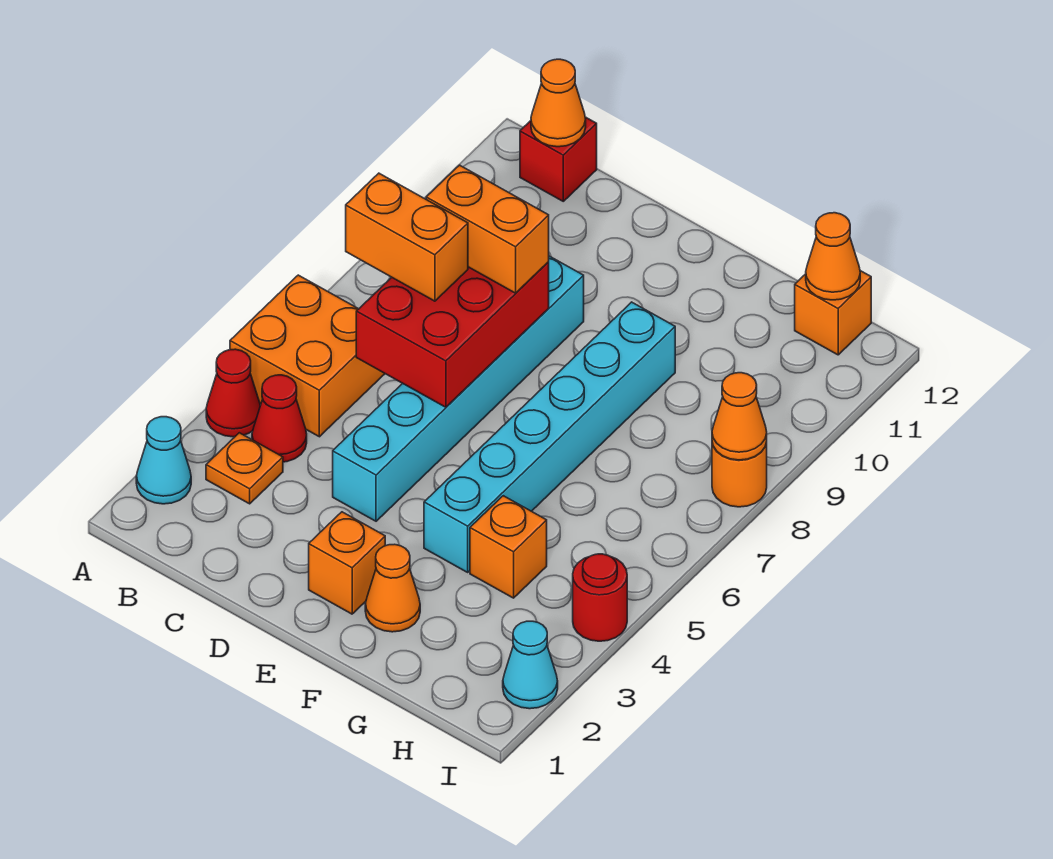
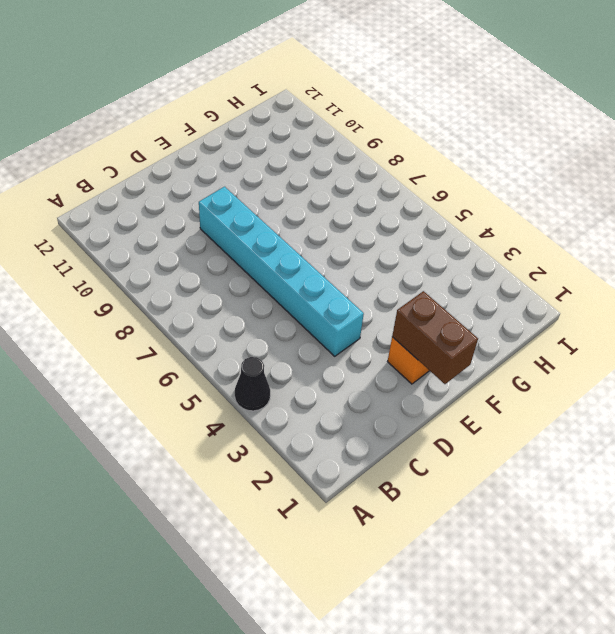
black cone A4 level 1 -> red cone A4 level 1
brown brick E1:E2 level 2 -> none
none -> cyan cone A2 level 1
none -> orange brick A5:B6 level 1
none -> orange plate B3 level 1

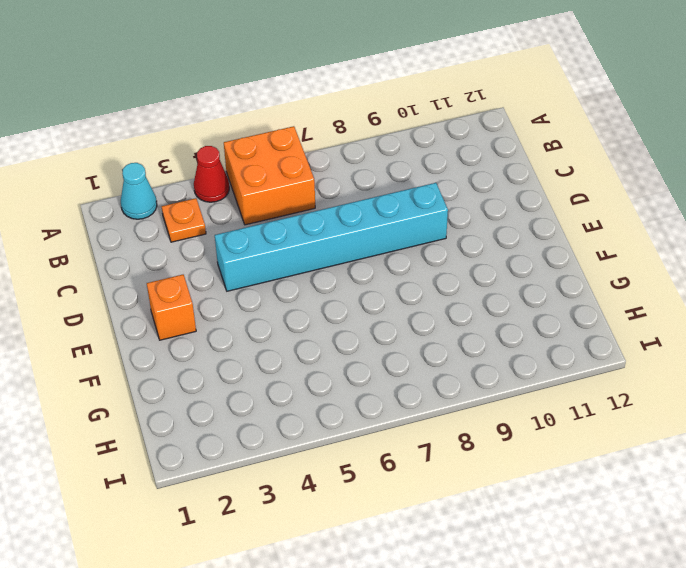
none -> red cone B4 level 1
none -> red brick B12 level 1
none -> orange cone F2 level 1

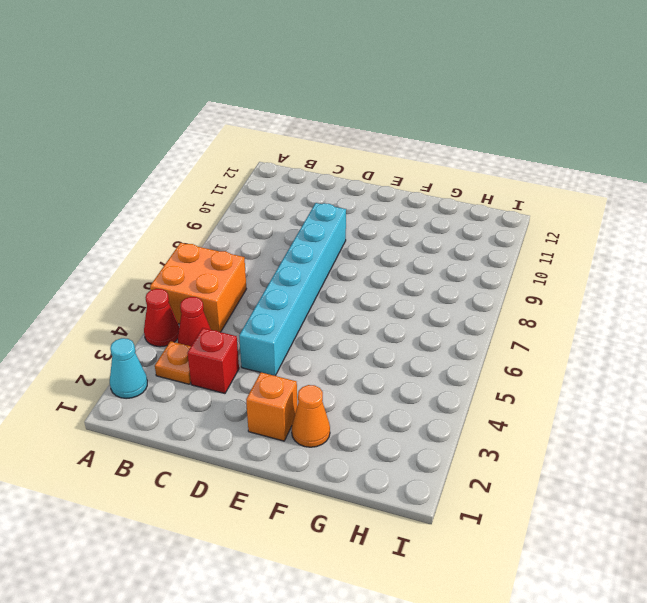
red brick C3 level 1 -> red brick B12 level 1
none -> cyan brick F4:F9 level 1
none -> orange brick G4 level 1
none -> orange brick H12 level 1

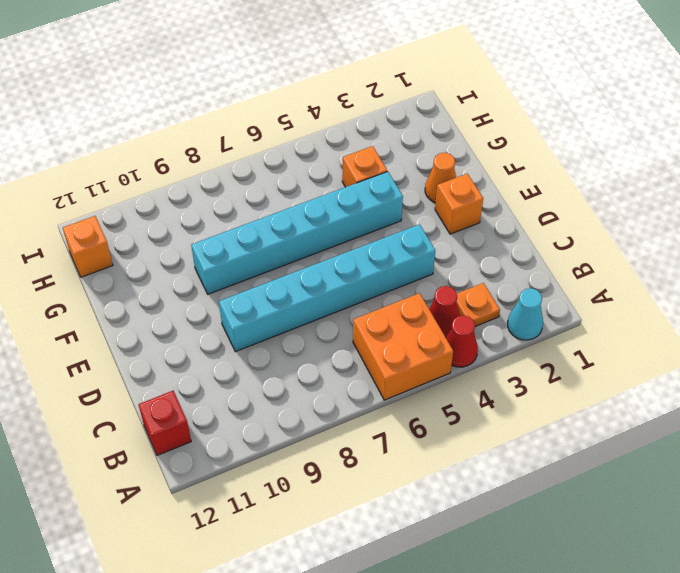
none -> cyan cone I2 level 1
none -> red round brick I4 level 1
none -> orange round brick I8 level 1

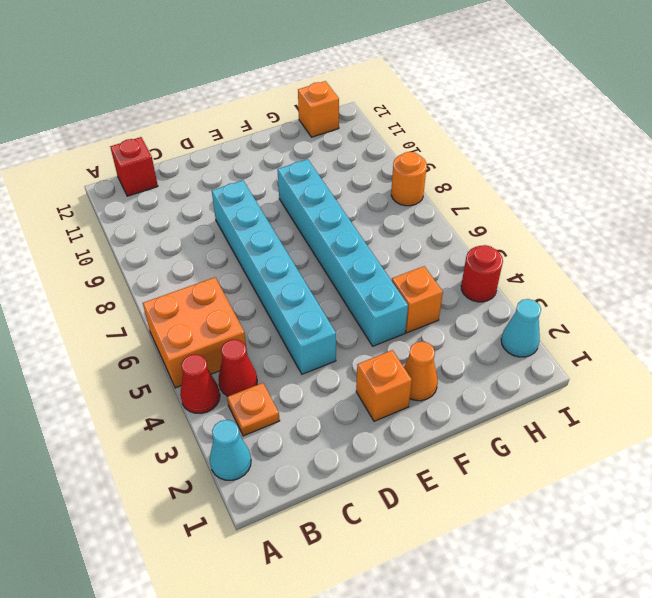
none -> orange cone B12 level 2
none -> red brick C6:D8 level 2
none -> orange cone H12 level 2

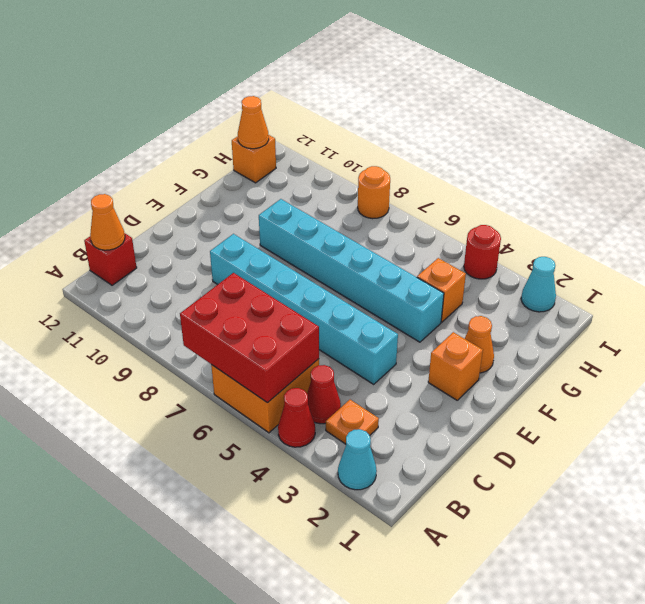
red brick A5:B7 level 2 -> red brick C6:D8 level 2
none -> orange cone I8 level 2
none -> orange brick B7:C7 level 3
none -> orange brick C8:D8 level 3

